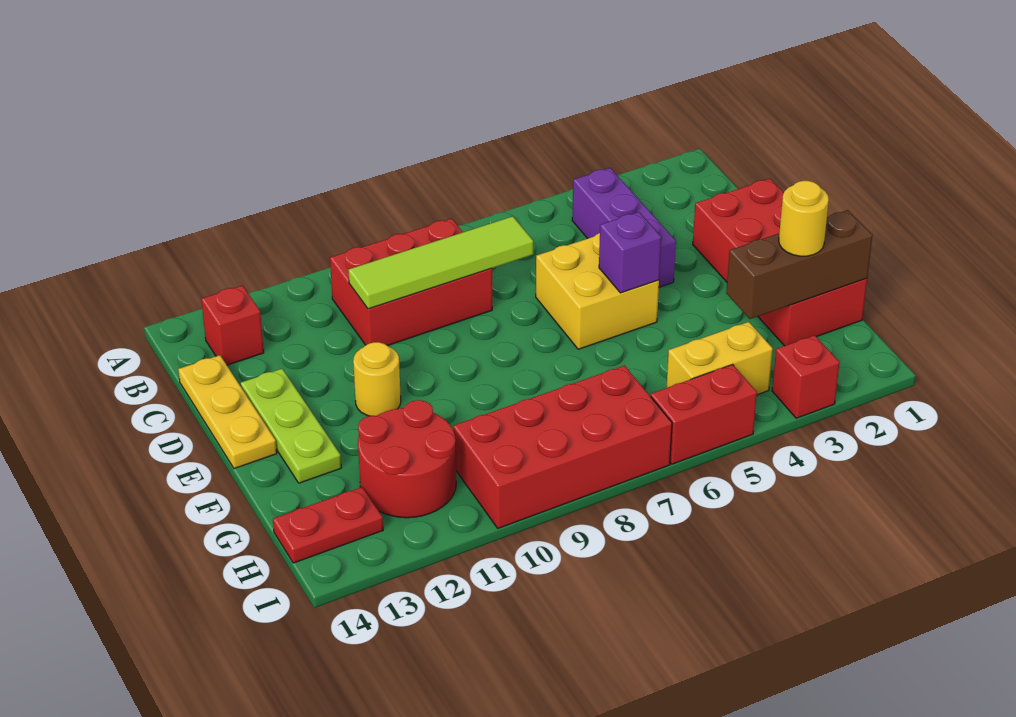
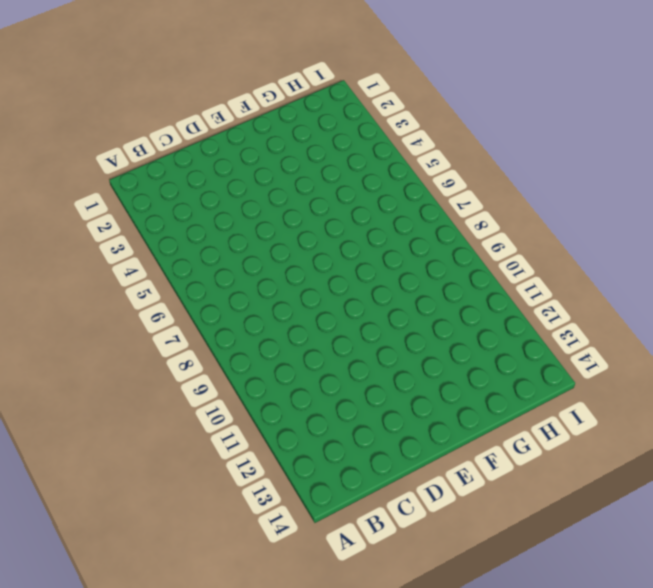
none -> purple brick B4:D4 level 1
none -> red brick B8:C10 level 1
none -> red brick B13 level 1

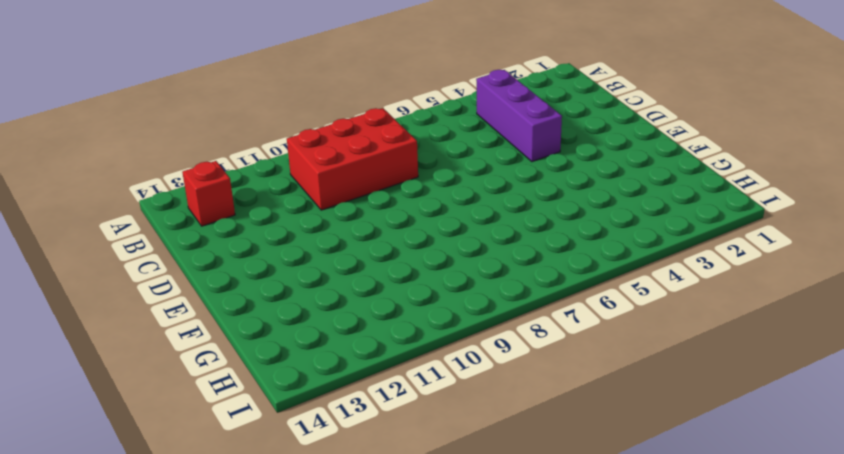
none -> yellow plate C14:E14 level 1
none -> red brick D1:G2 level 1
none -> yellow brick D5:E6 level 1

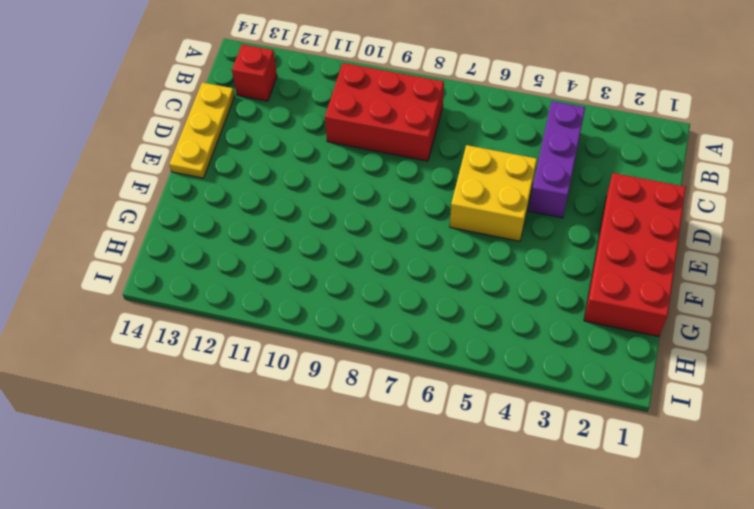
none -> lime plate D13:F13 level 1
none -> yellow round brick E11 level 1
none -> red round brick G11:H12 level 1

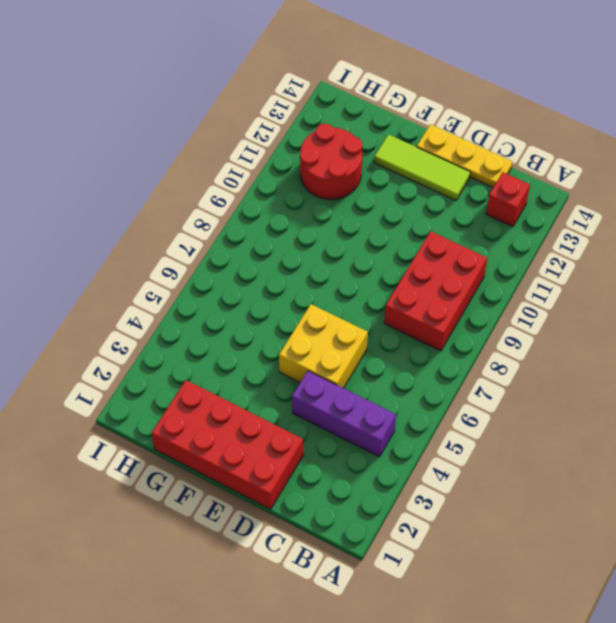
lime tile D13:F13 level 1 -> lime plate D13:F13 level 1
none -> yellow round brick E11 level 1
none -> yellow brick H4:H5 level 1
none -> red brick H7:I10 level 1

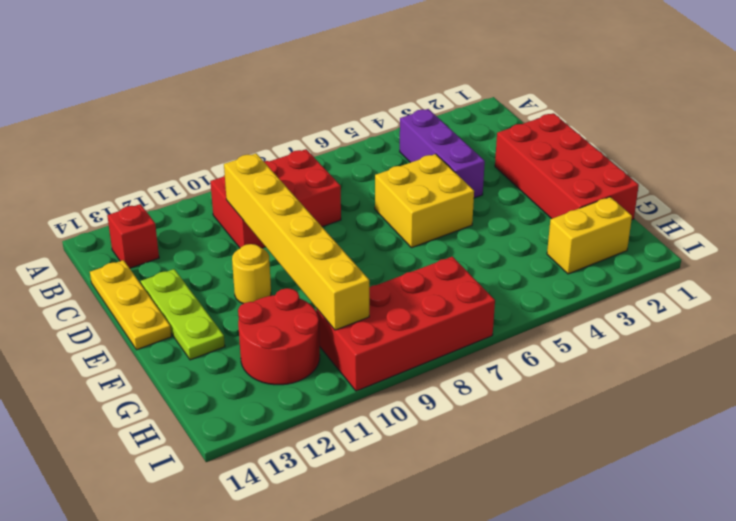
yellow brick C10:H10 level 2 -> lime tile C7:C10 level 2
yellow brick H2:H3 level 1 -> yellow brick H4:H5 level 1
none -> red plate H13:H14 level 1
none -> red brick I3 level 1
none -> red brick I5:I6 level 1

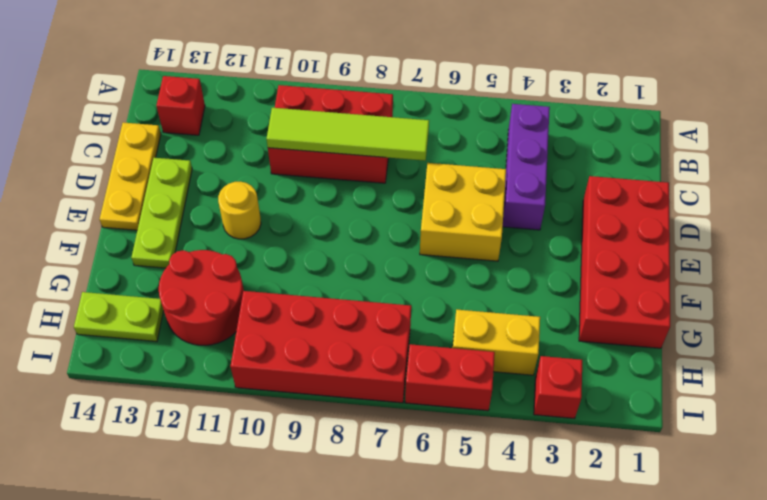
lime plate H13:H14 level 1 -> red plate H13:H14 level 1
none -> purple brick E5 level 2
none -> brown brick G1:G3 level 2
none -> yellow round brick G2 level 3

